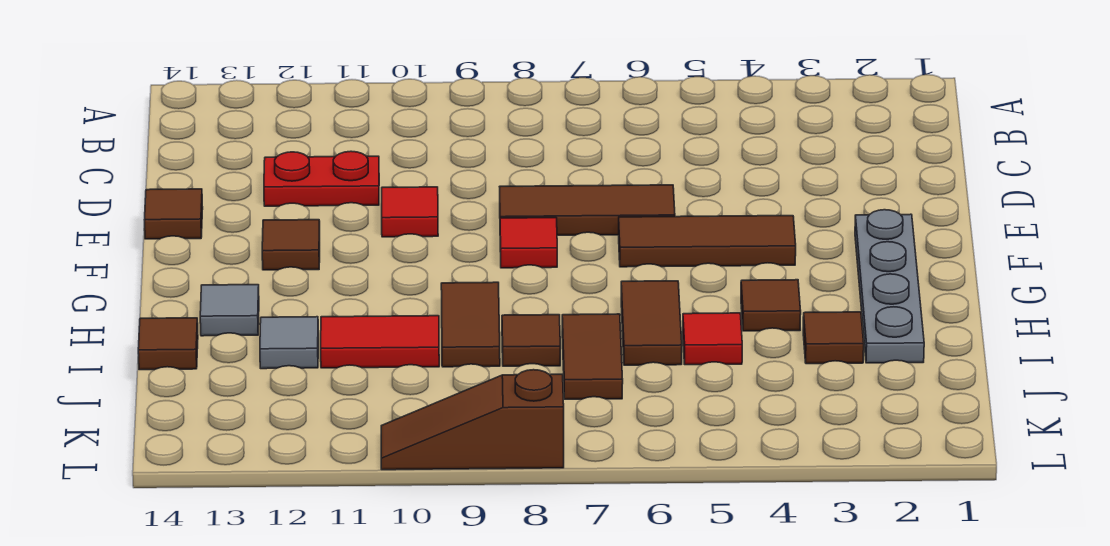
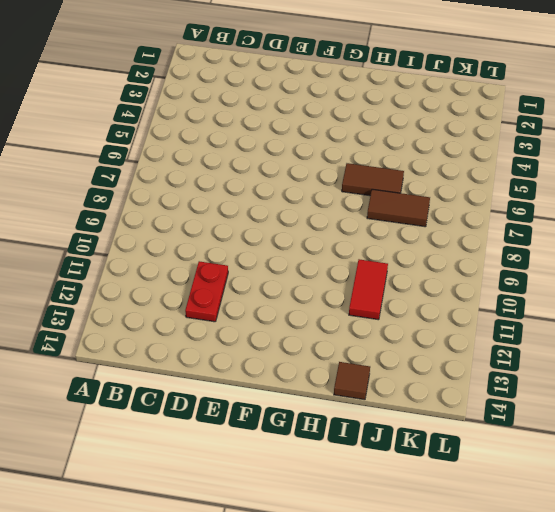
none -> brown tile E6:E8 level 1
none -> red tile E10 level 1
none -> brown tile E14 level 1

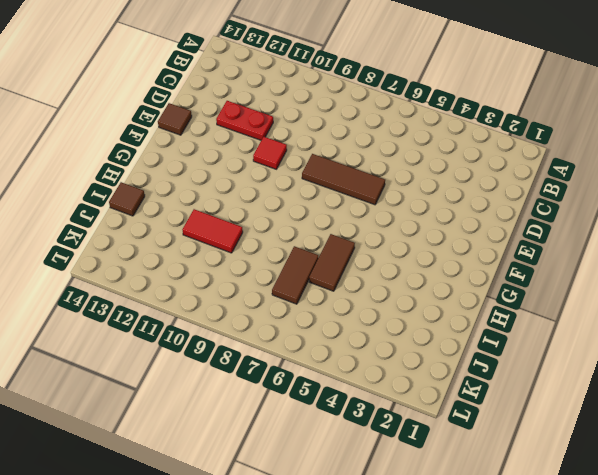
none -> grey plate F2:I2 level 1
none -> brown tile F4:F6 level 1
none -> red tile F8 level 1

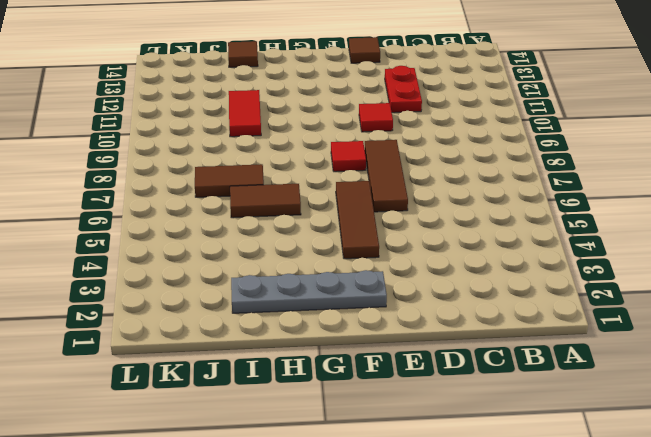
none -> brown tile F12 level 1
none -> brown tile H4 level 1
none -> brown tile H9:I9 level 1

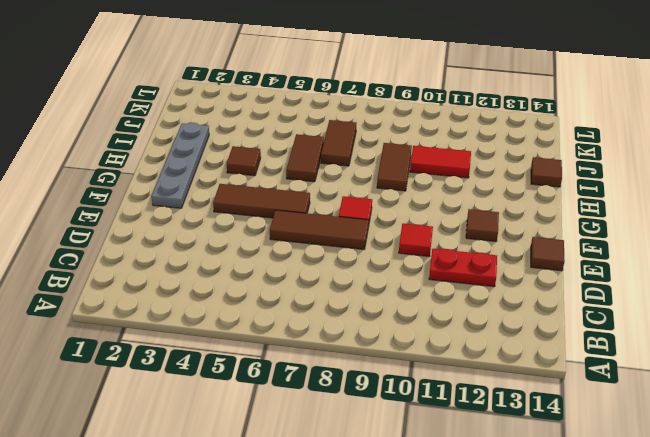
none -> grey tile H13 level 1
none -> brown tile I3 level 1
none -> red tile I5 level 1

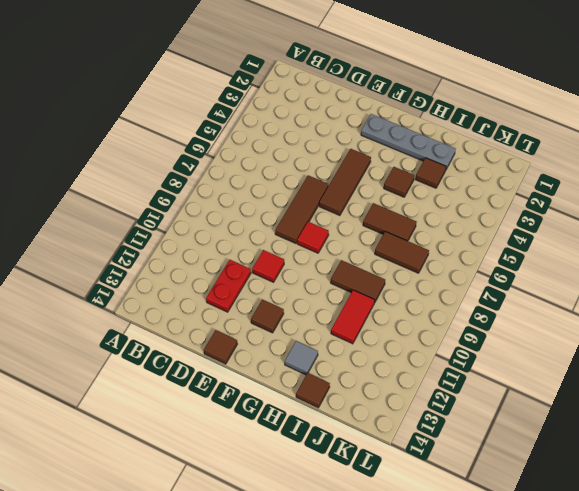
none -> red tile I5 level 1
none -> brown tile I8 level 1
none -> grey tile I12 level 1

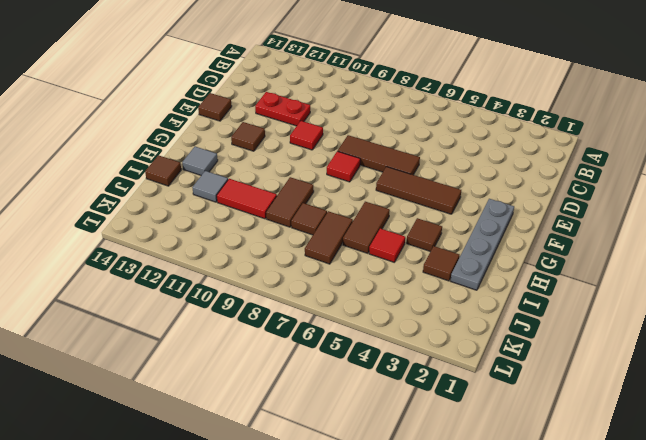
none -> brown slope L8:L10 level 1 top 8

